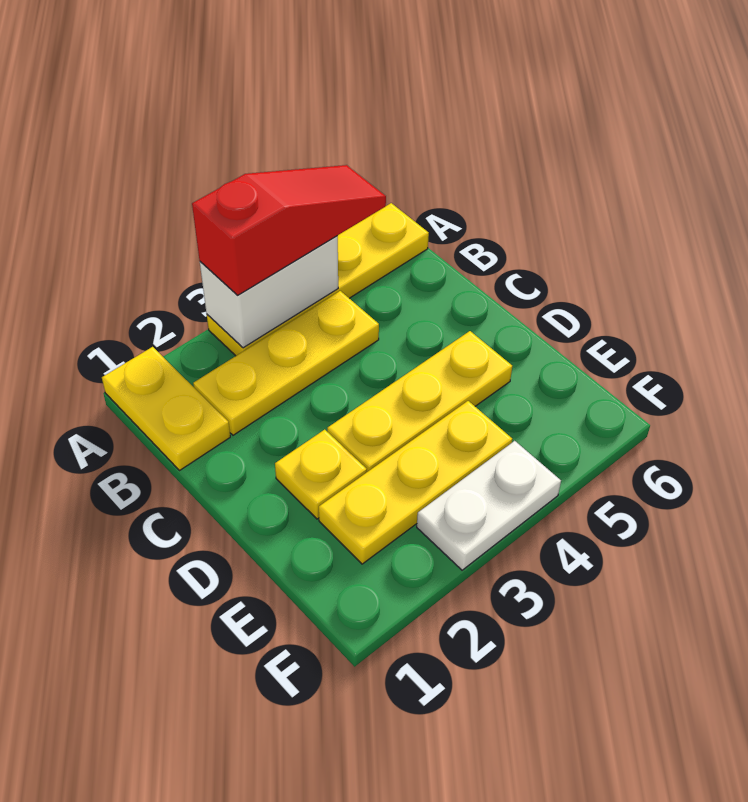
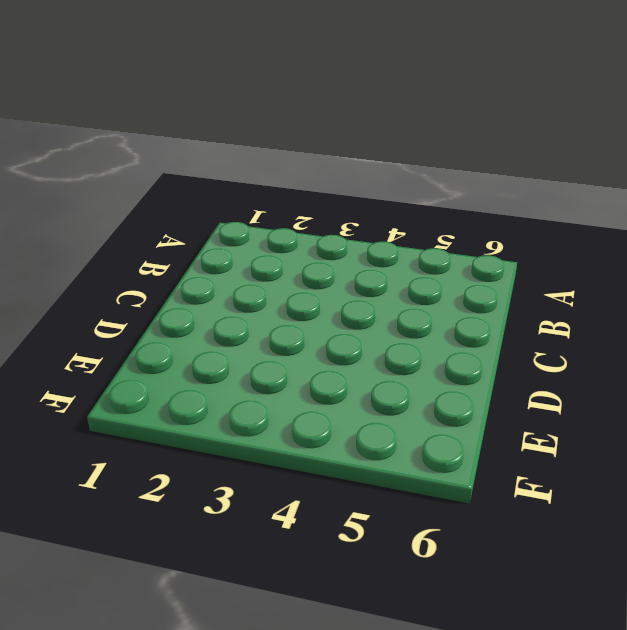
none -> yellow plate A1:B1 level 1
none -> yellow plate A3:A6 level 1

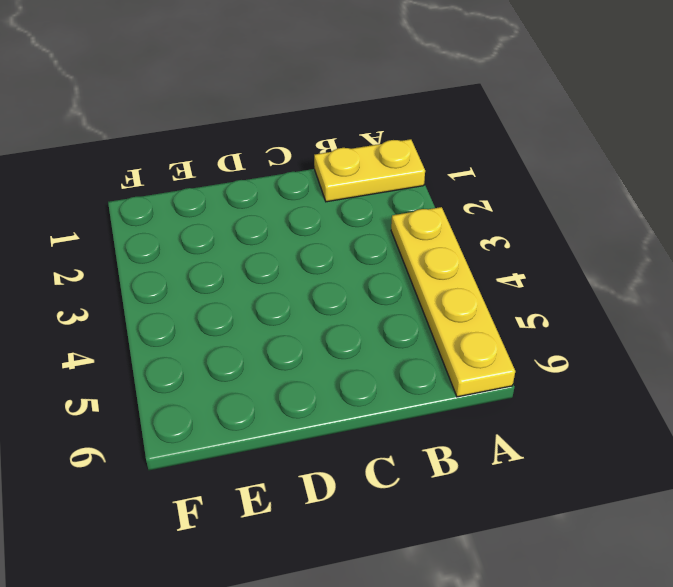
none -> yellow plate B2:B4 level 1
none -> yellow plate D2 level 1

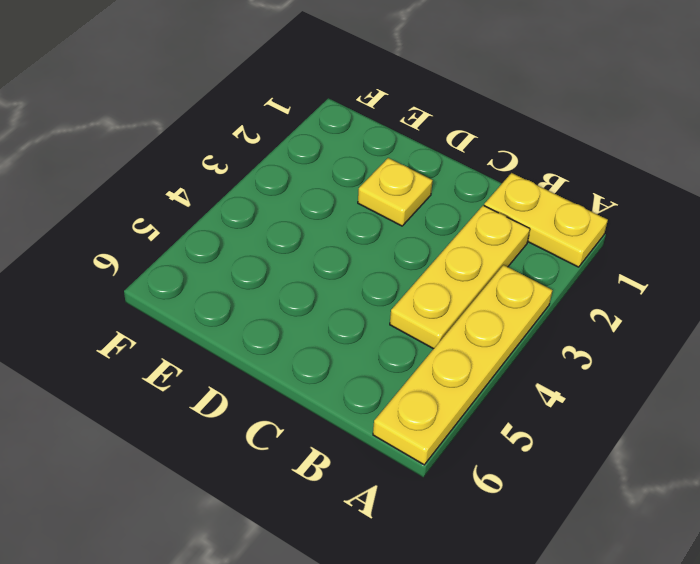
none -> yellow plate D3:D5 level 1
none -> yellow plate E2:E4 level 1

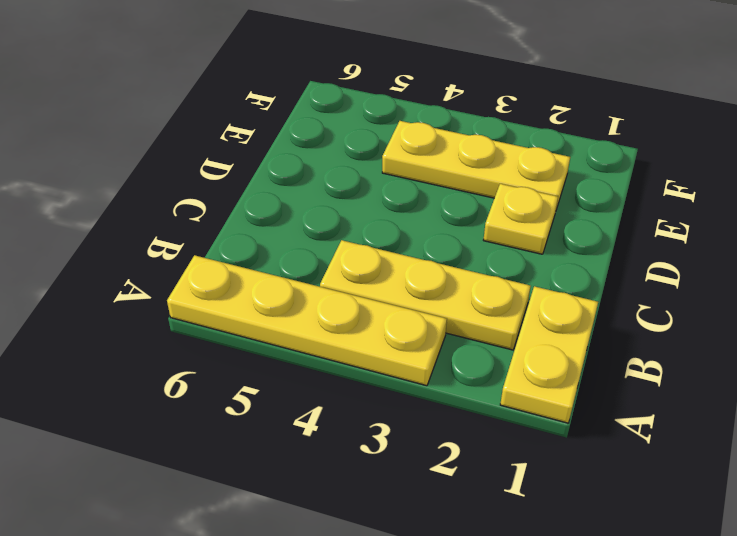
none -> yellow plate D3:D5 level 1
none -> white plate F3:F4 level 1

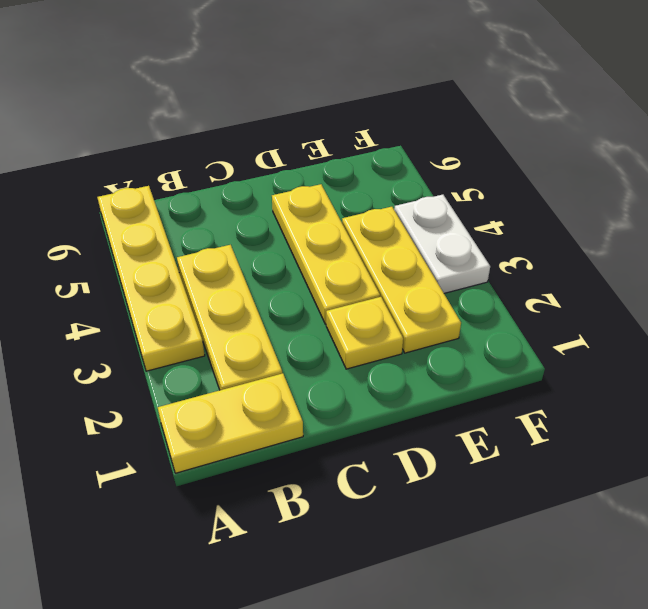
none -> white brick A3:A4 level 2
none -> red slope A3:A5 level 3 top 3

